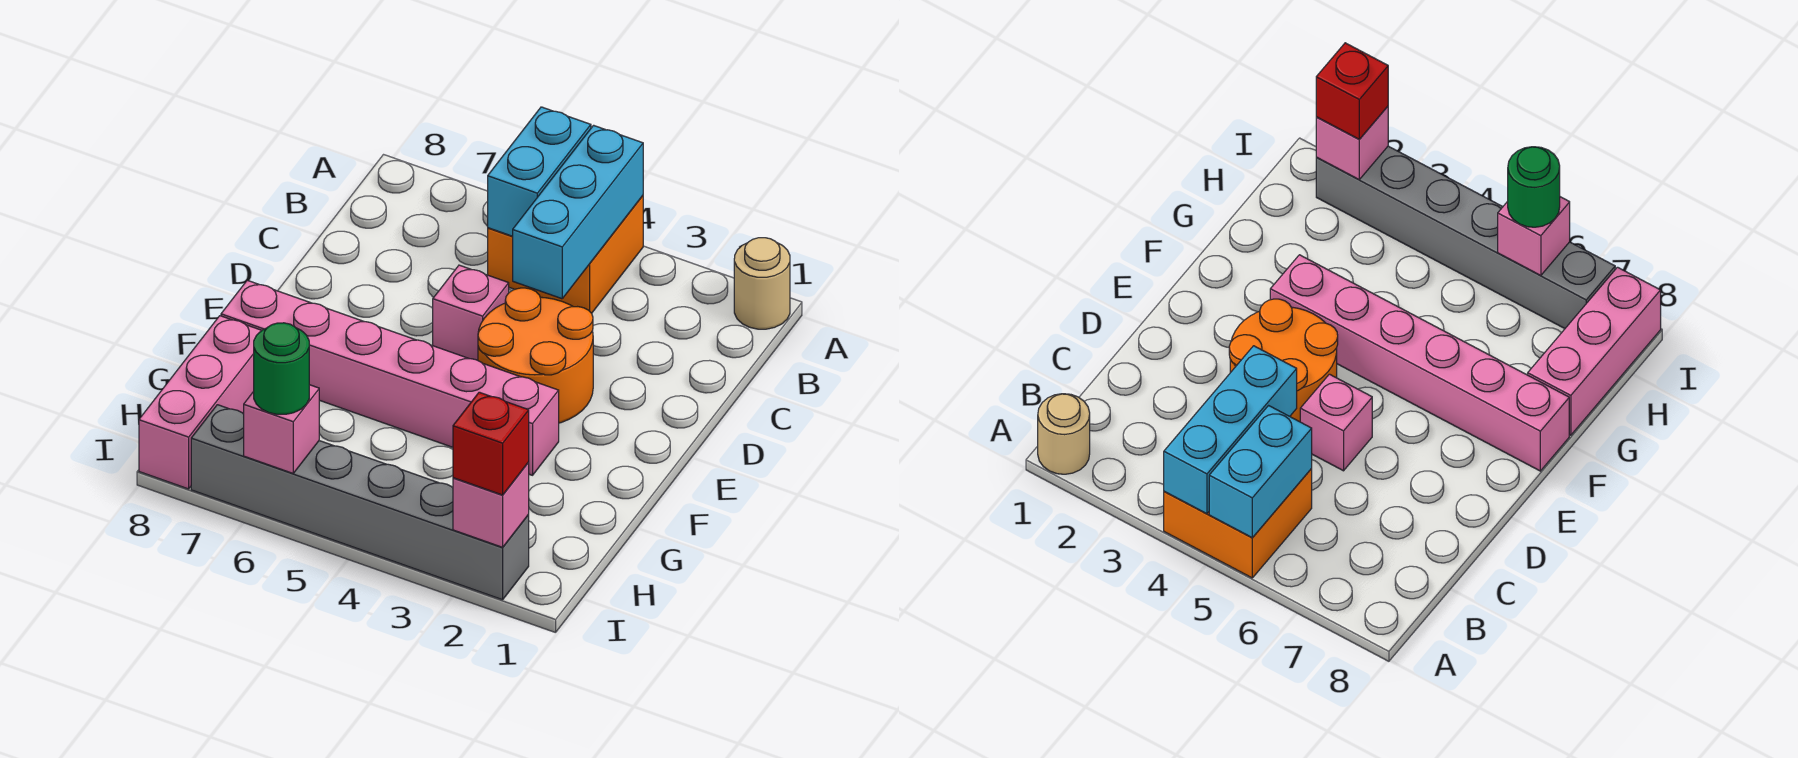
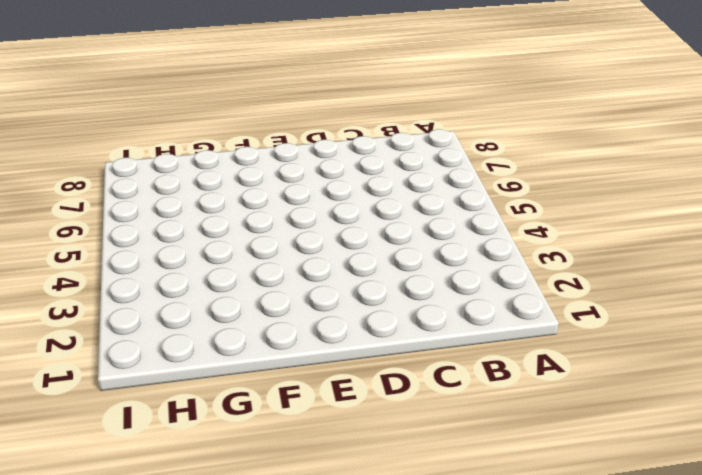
none -> tan round brick A1 level 1
none -> orange brick A4:B5 level 1
none -> orange round brick D3:E4 level 1

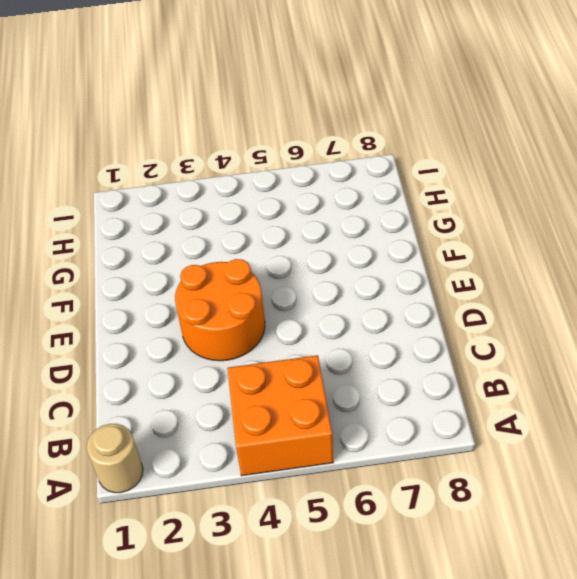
none -> pink brick D5 level 1
none -> pink brick F3:F8 level 1
none -> pink brick G8:I8 level 1

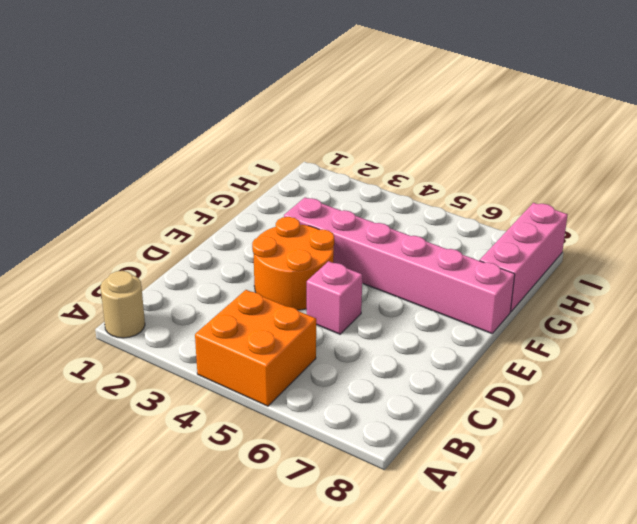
none -> grey brick I2:I7 level 1
none -> cyan brick A4:C4 level 2
none -> cyan brick A5:B5 level 2

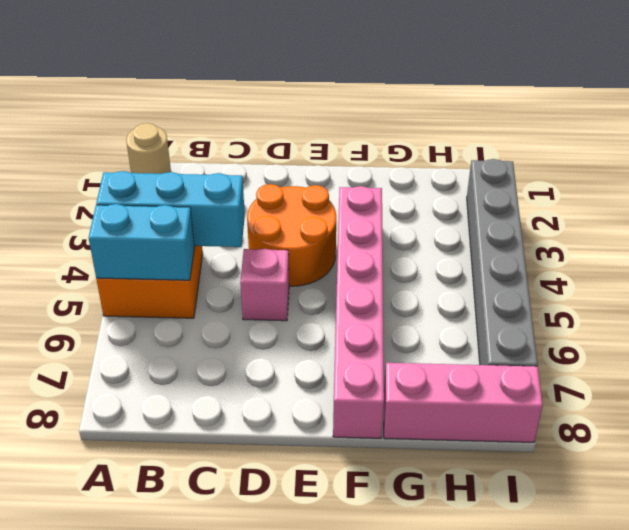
none -> pink brick I2 level 2
none -> pink brick I6 level 2
none -> red brick I2 level 3

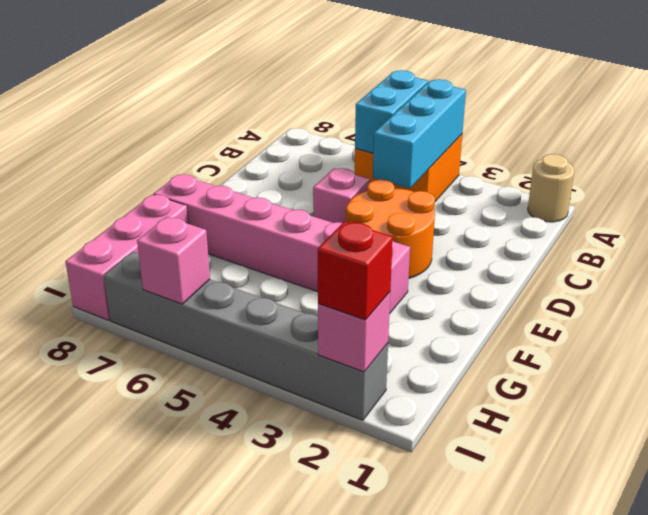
none -> green round brick I6 level 3

